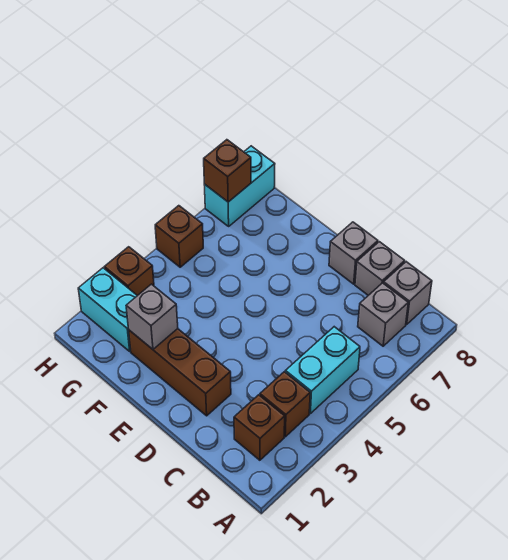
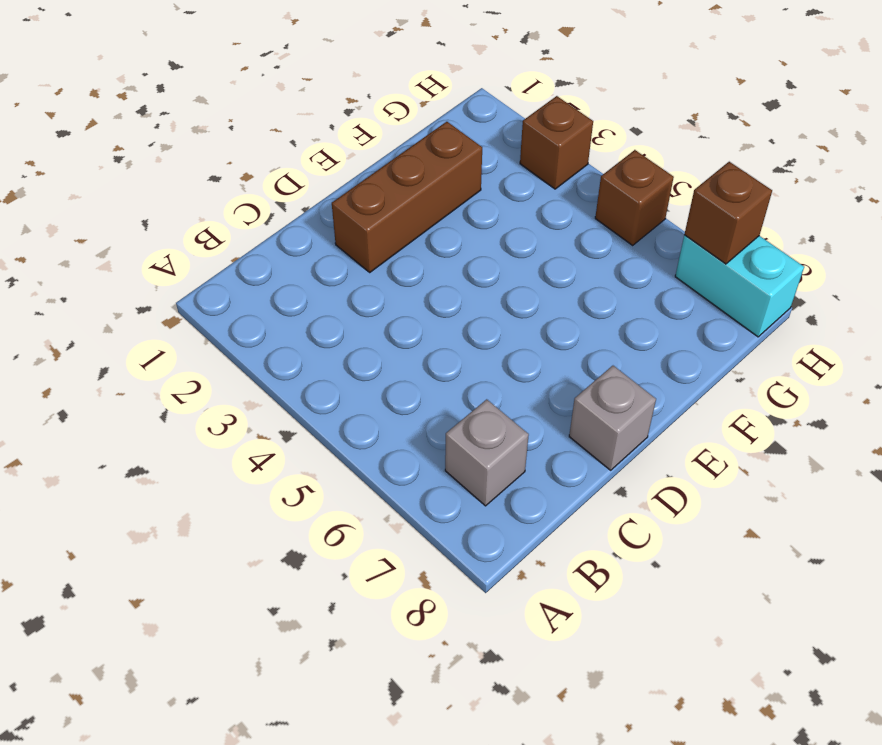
none -> brown brick B2 level 1
none -> brown brick B3 level 1
none -> cyan brick B4:B5 level 1

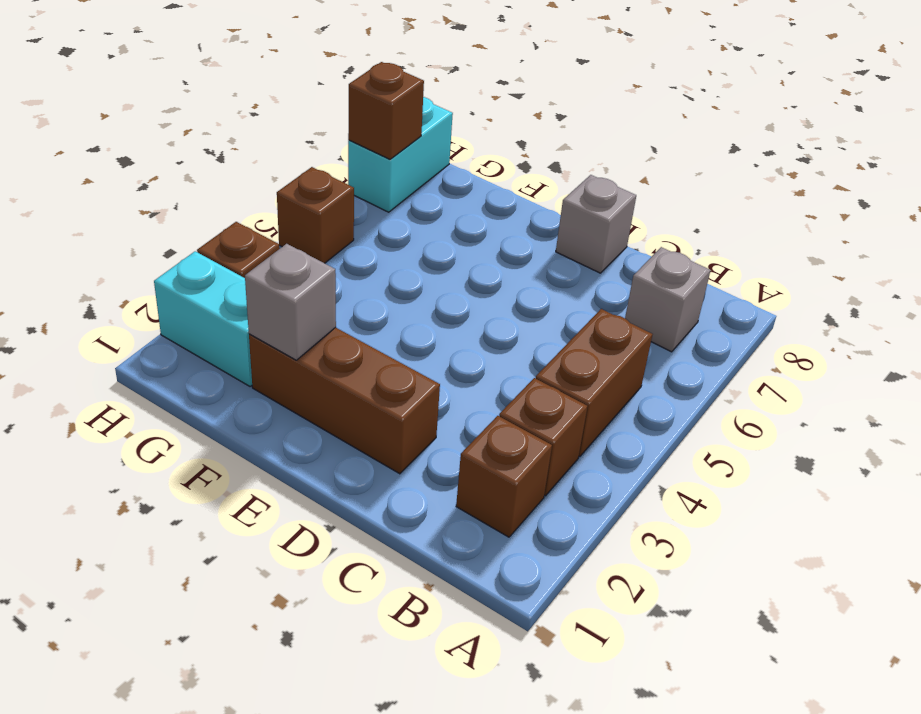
brown brick B4:B5 level 1 -> cyan brick B4:B5 level 1
none -> grey brick B8 level 1
none -> grey brick C8 level 1

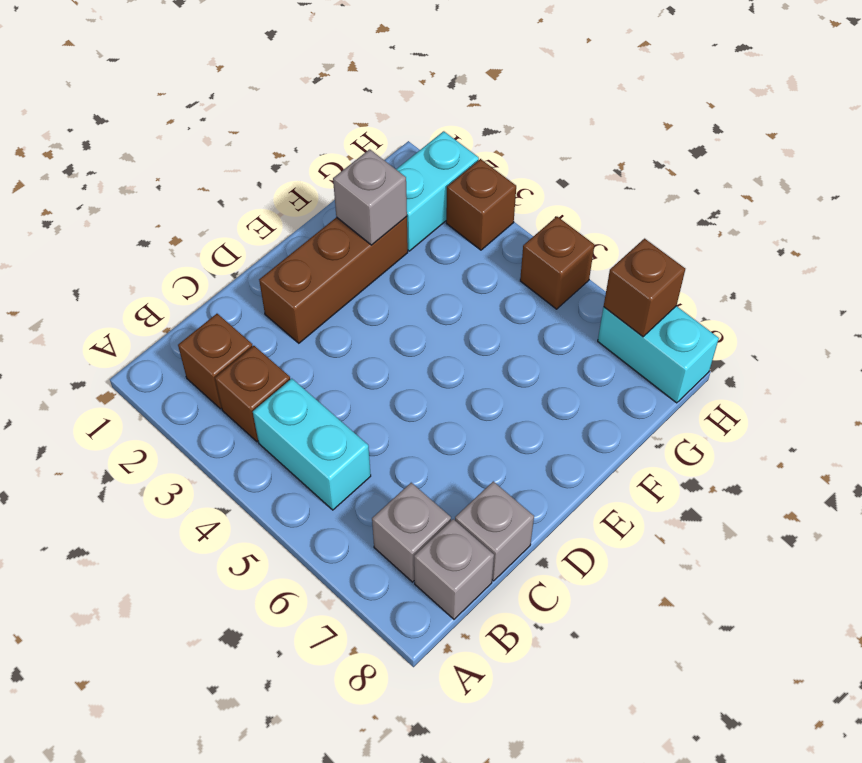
none -> grey brick D8 level 1

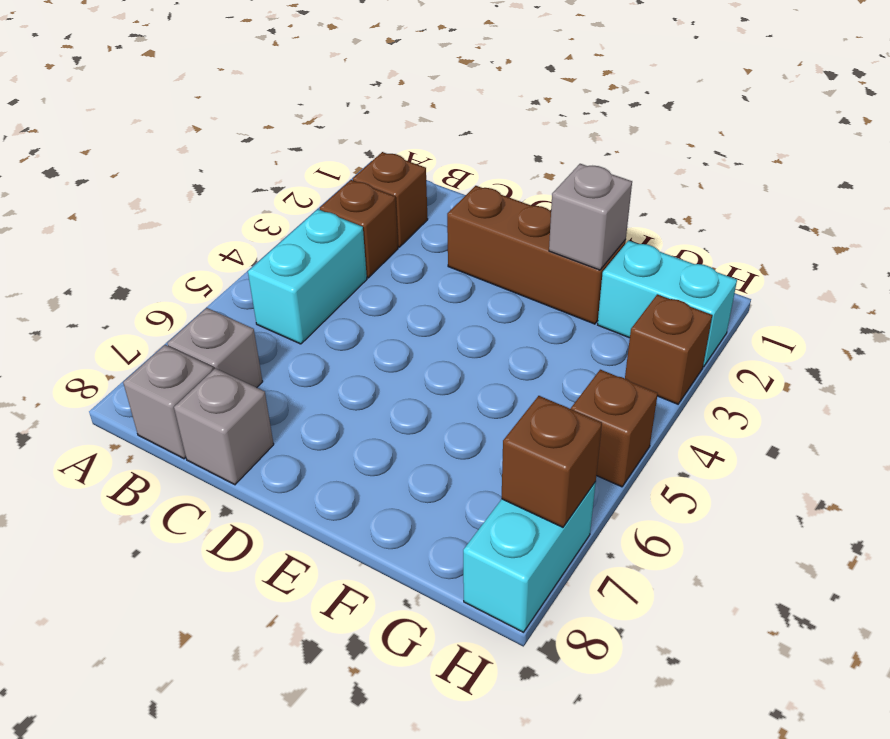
none -> grey brick D8 level 1

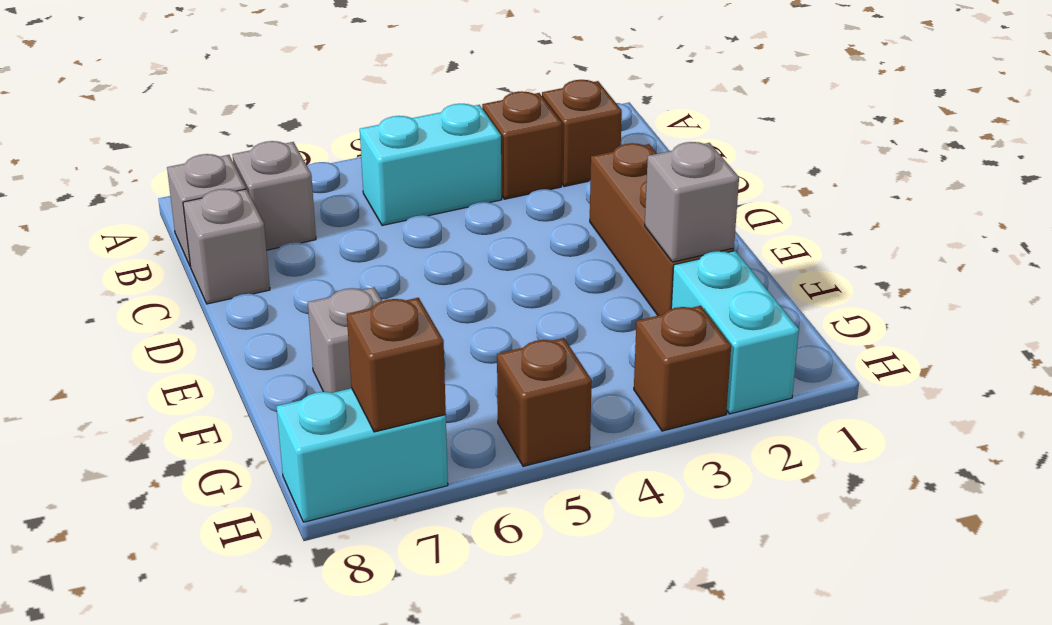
grey brick F7 level 1 -> grey brick D8 level 1

